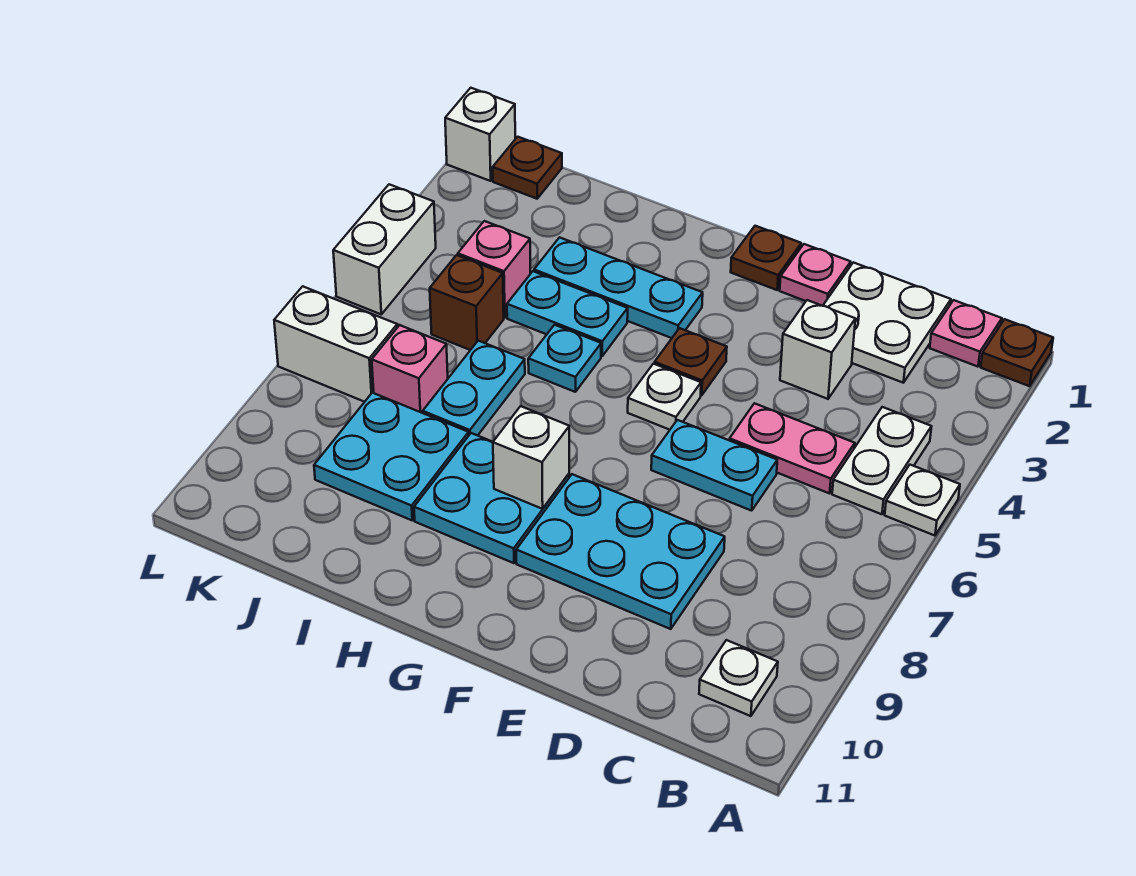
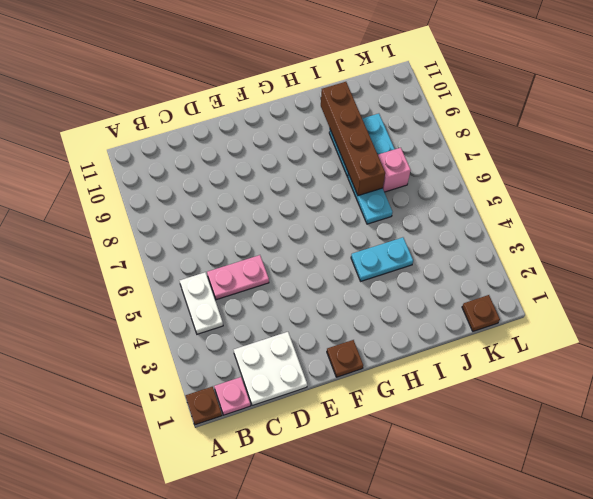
brown brick I7:I10 level 2 -> none
none -> white plate A5 level 1
none -> white plate B10 level 1
none -> white brick D3 level 1

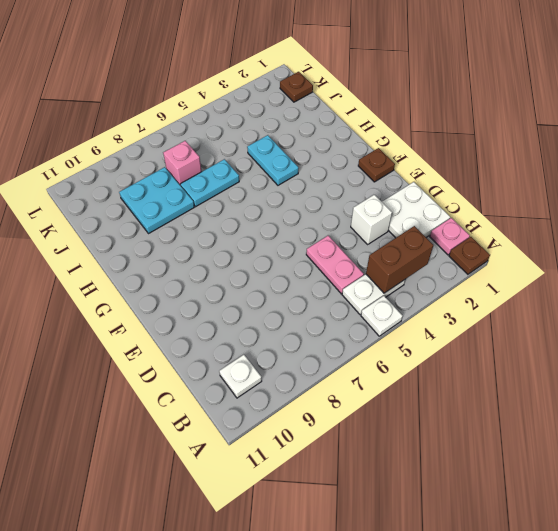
brown brick B3:B4 level 2 -> none
none -> cyan plate D6:E6 level 1
none -> cyan plate D8:F9 level 1
none -> pink plate E1 level 1

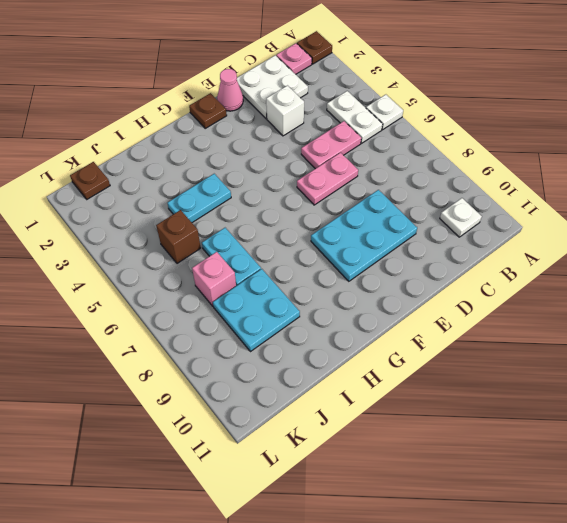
pink plate D6:E6 level 1 -> cyan plate D6:E6 level 1
pink cone E1 level 1 -> pink plate E1 level 1
none -> brown plate F4 level 1
none -> white plate F5 level 1
none -> cyan plate G3:I3 level 1

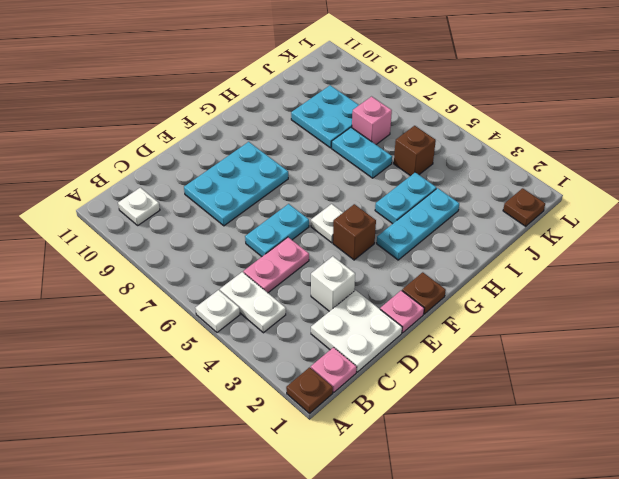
brown brick F4 level 1 -> brown plate F4 level 1
none -> cyan plate G8:H9 level 1
none -> cyan plate H5 level 1
none -> pink brick J4 level 1

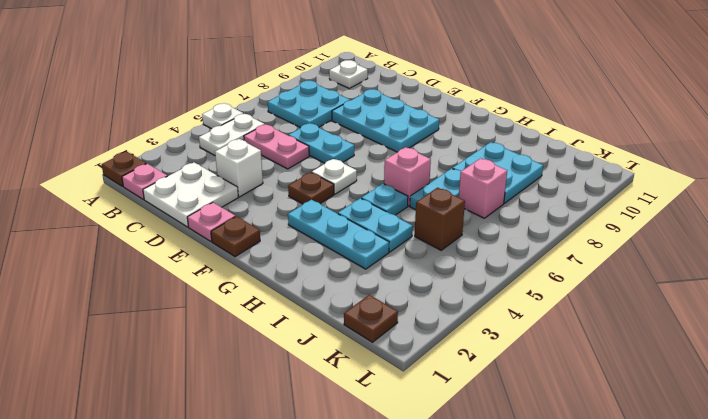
cyan plate B7:C8 level 1 -> cyan plate G8:H9 level 1
pink brick H6 level 1 -> pink brick J4 level 1
none -> white brick K7:L7 level 1
none -> white brick L1 level 1
none -> white brick L4:L5 level 1

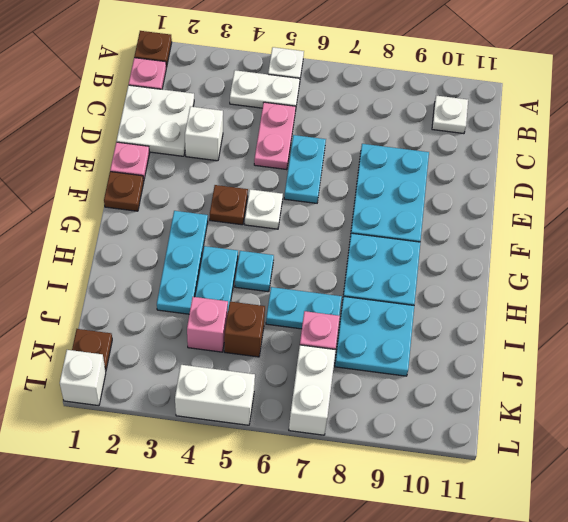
none -> white brick G8 level 2

